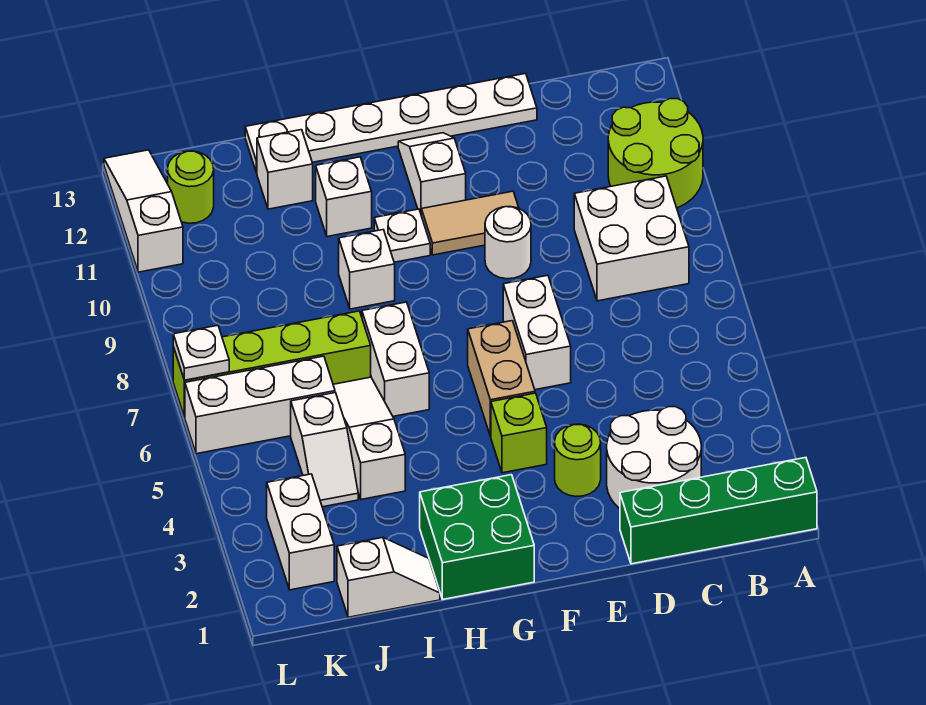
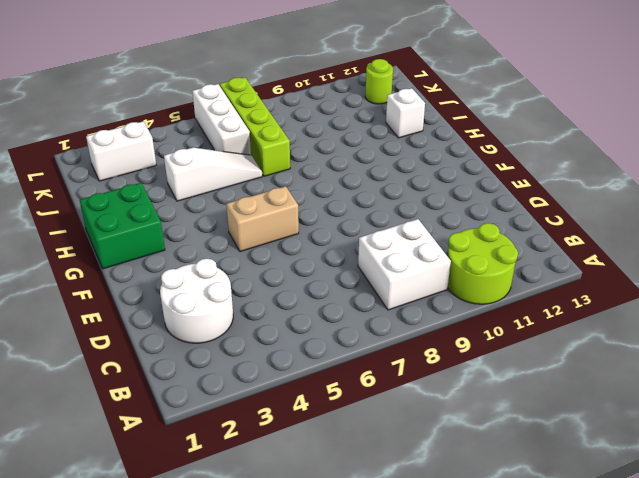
none -> green brick A1:D1 level 1
none -> white plate D13:I13 level 1
none -> lime round brick E3 level 1

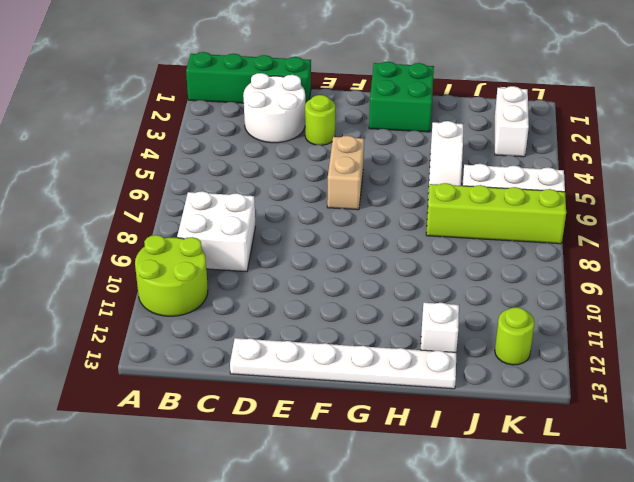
none -> white brick E6:E7 level 1
none -> white round brick E9 level 1
none -> tan tile E10:F10 level 1

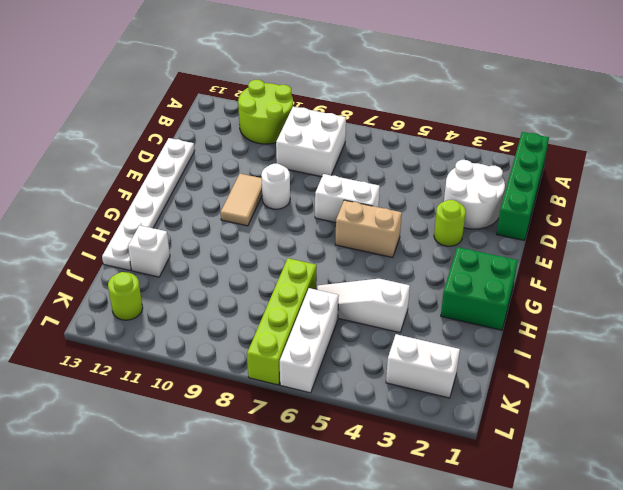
none -> lime brick F4 level 1
none -> white slope F11:F12 level 1 top 11
none -> white plate G10 level 1

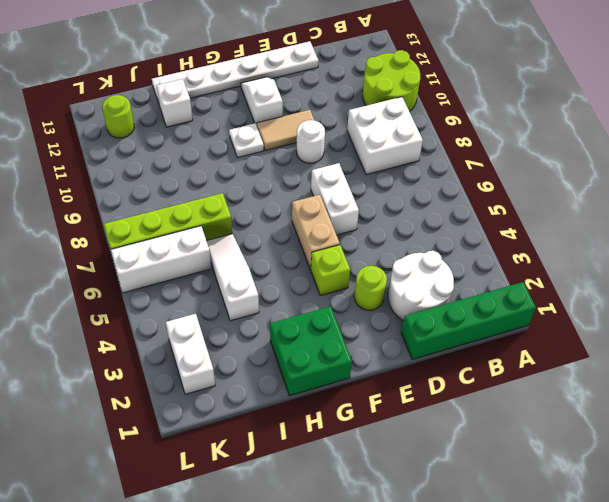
none -> white brick H6:H7 level 1
none -> white brick H9 level 1
none -> white brick H11 level 1

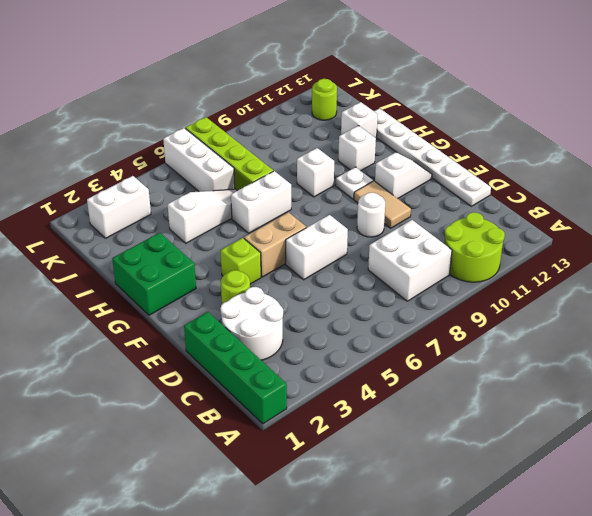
none -> white slope I1:J1 level 1 top J
none -> white slope J4:J5 level 1 top 5
none -> white slope L11:L13 level 1 top 11

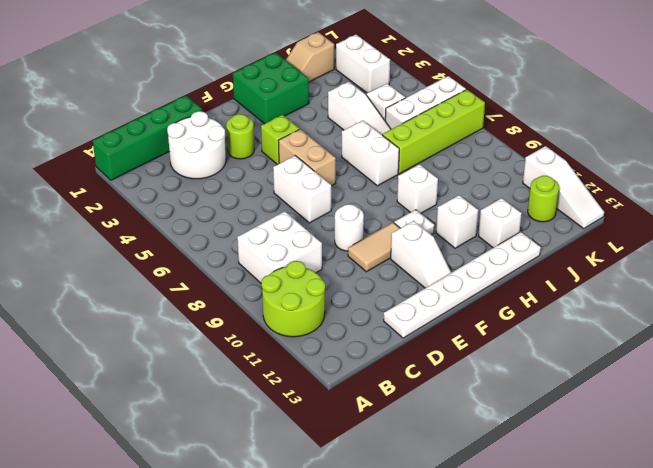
tan slope I1:J1 level 1 top J -> white slope I1:J1 level 1 top J
none -> white plate L7 level 2

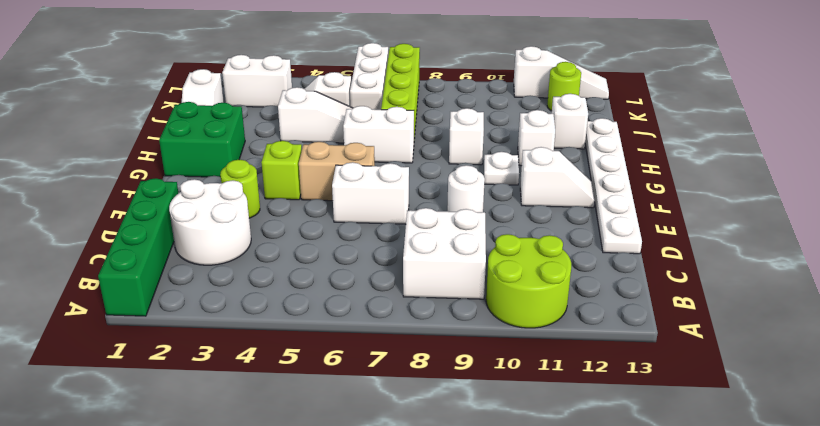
none -> tan tile E10:F10 level 1
none -> white plate L7 level 2

